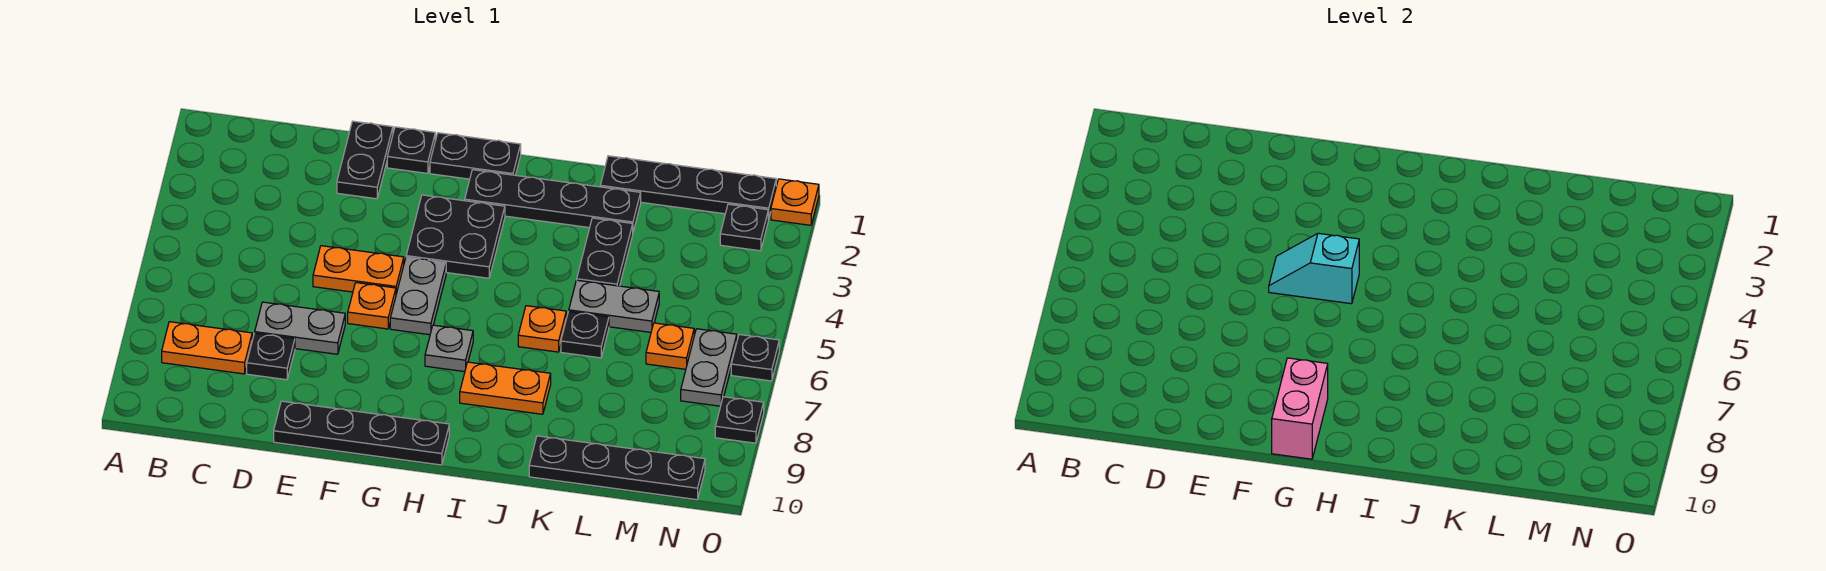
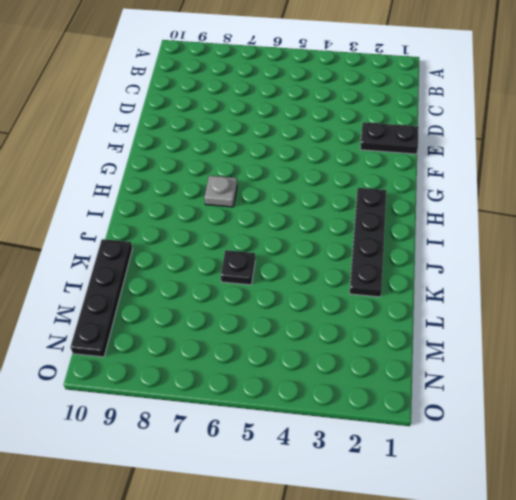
none -> orange plate B8:C8 level 1
none -> grey plate D7:E7 level 1
none -> black plate D8 level 1

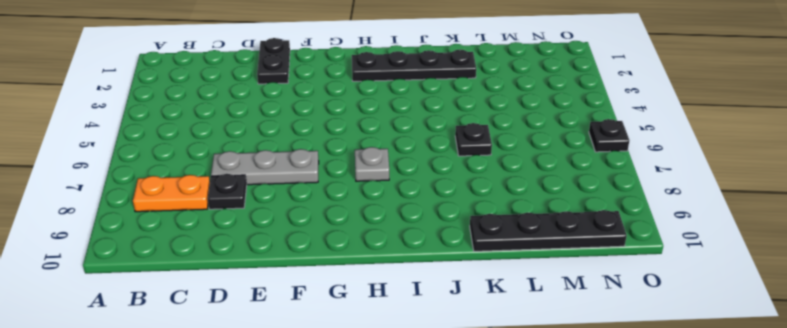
grey plate D7:F7 level 1 -> grey plate D7:E7 level 1
none -> orange plate E5:F5 level 1
none -> black plate E10:H10 level 1
none -> black plate F1 level 1

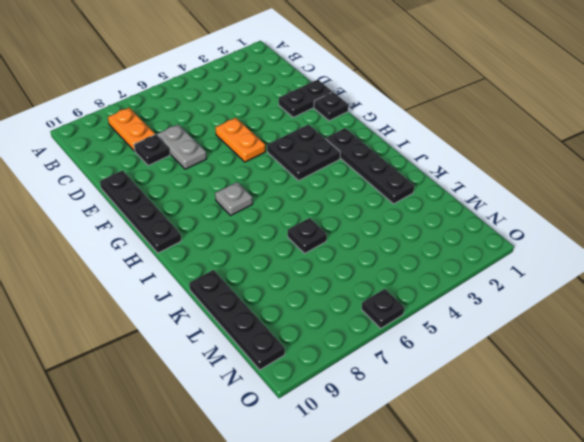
none -> orange plate F6 level 1
none -> black plate G1:H1 level 1
none -> grey plate G5:G6 level 1

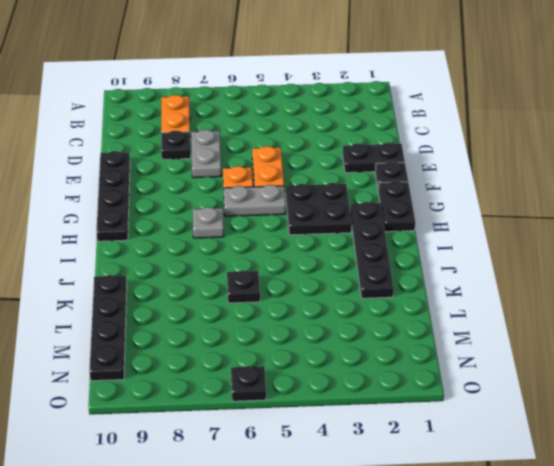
none -> orange plate I8:J8 level 1
none -> orange plate J6 level 1
none -> black plate K1:N1 level 1

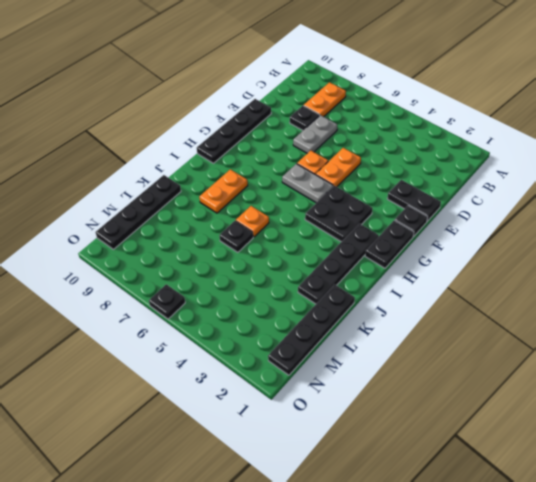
none -> grey plate H7 level 1
none -> black plate K3:K4 level 1
none -> grey plate K5:L5 level 1

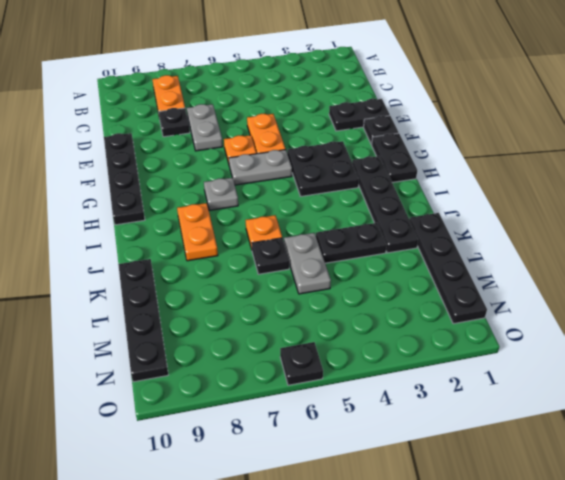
none -> orange plate M6 level 1
none -> black plate N2 level 1
none -> grey plate N6:N7 level 1

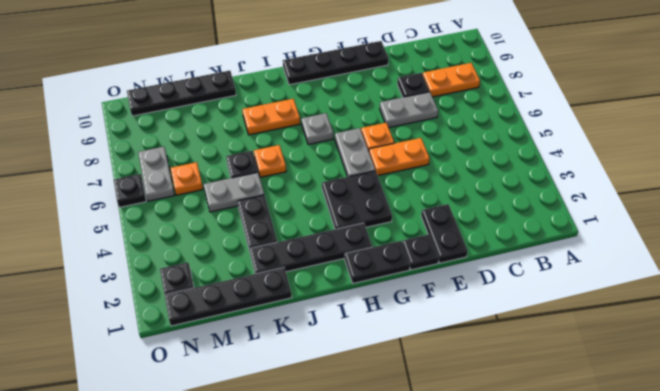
none -> orange plate O1 level 1
none -> black plate O8 level 1
none -> cyan slope F5:G5 level 2 top G

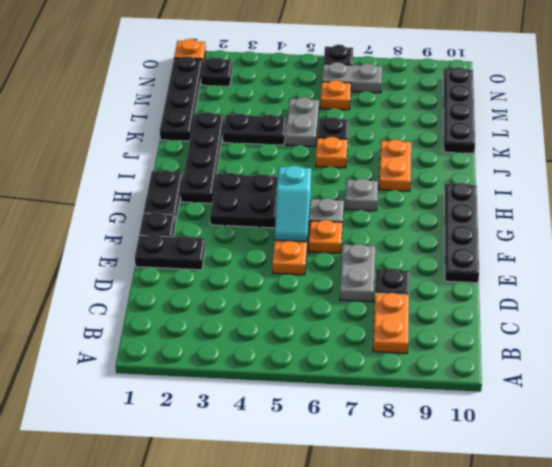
none -> black plate O8 level 1
none -> pink brick G9:G10 level 2

